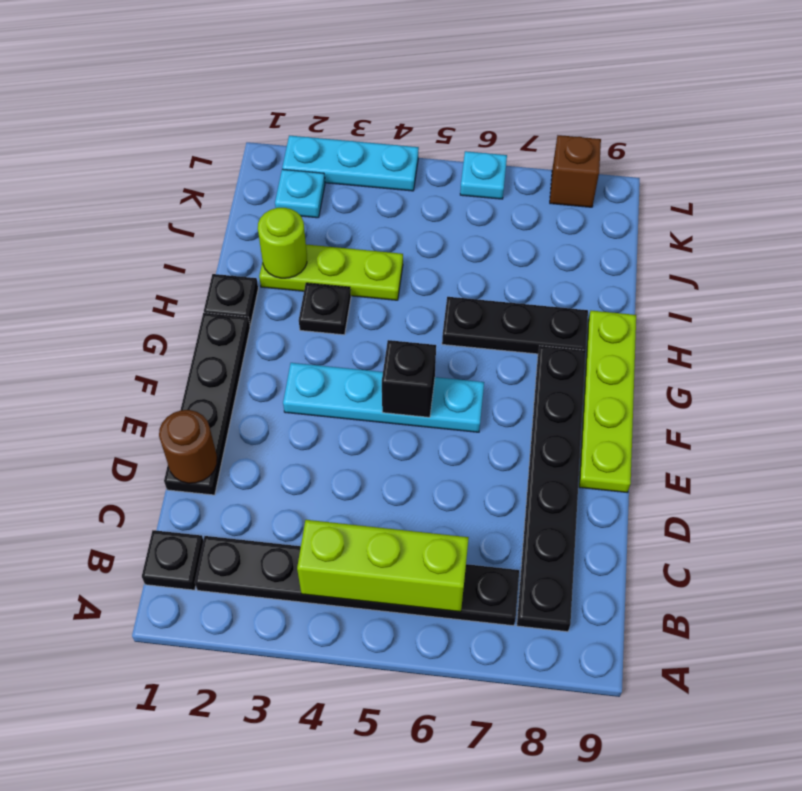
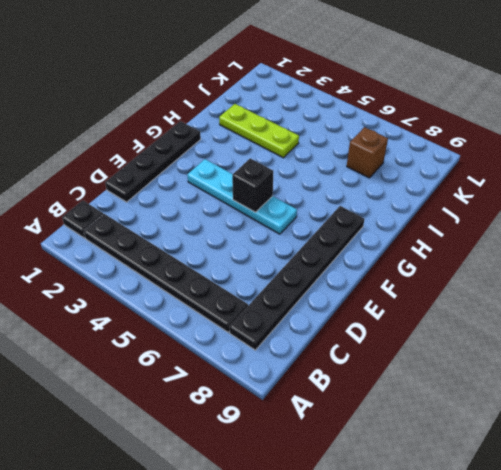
brown brick J7 level 1 -> brown brick L8 level 1
none -> lime plate E9:H9 level 1
none -> black plate H1 level 1
none -> black plate H3 level 1

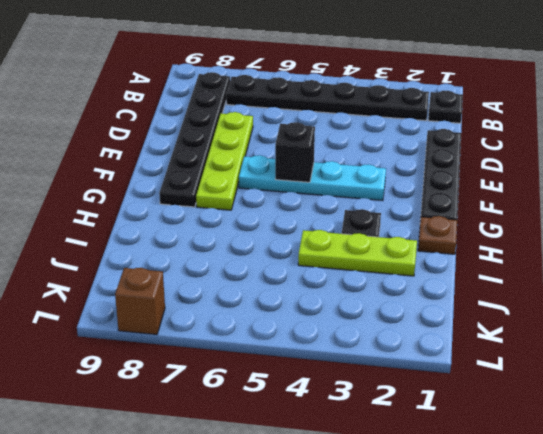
lime plate D7:G7 level 1 -> lime plate E9:H9 level 1
brown plate H1 level 1 -> black plate H1 level 1
none -> black plate H6:H8 level 1
none -> cyan plate K2 level 1
none -> cyan plate L2:L4 level 1

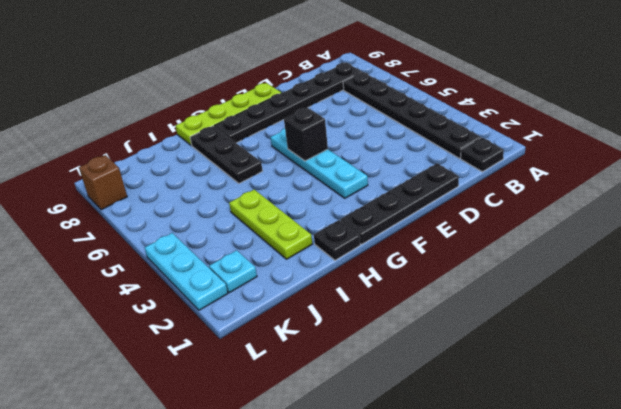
none -> black plate H3 level 1
none -> cyan plate L6 level 1
none -> lime brick B4:B6 level 2

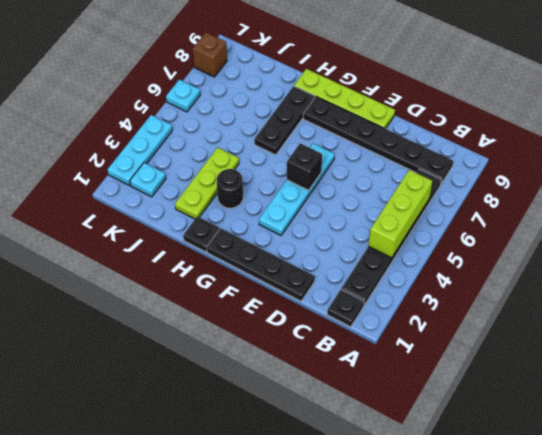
black round brick H3 level 1 -> black plate H3 level 1
none -> brown round brick D1 level 2
none -> lime round brick I2 level 2

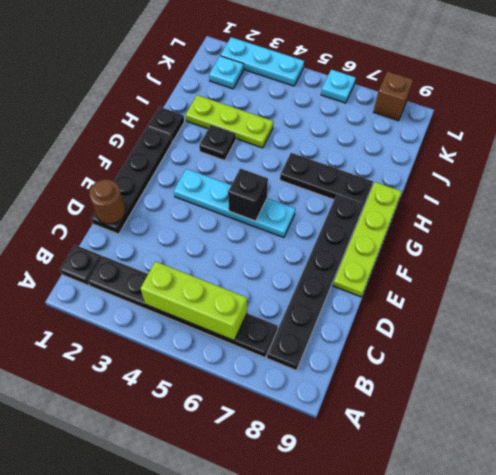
none -> lime round brick I2 level 2

